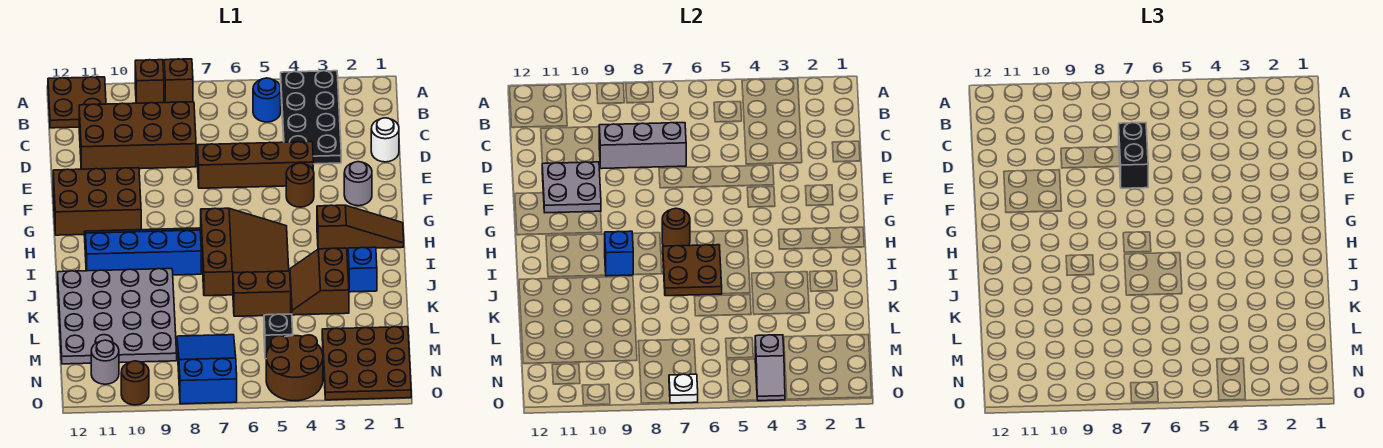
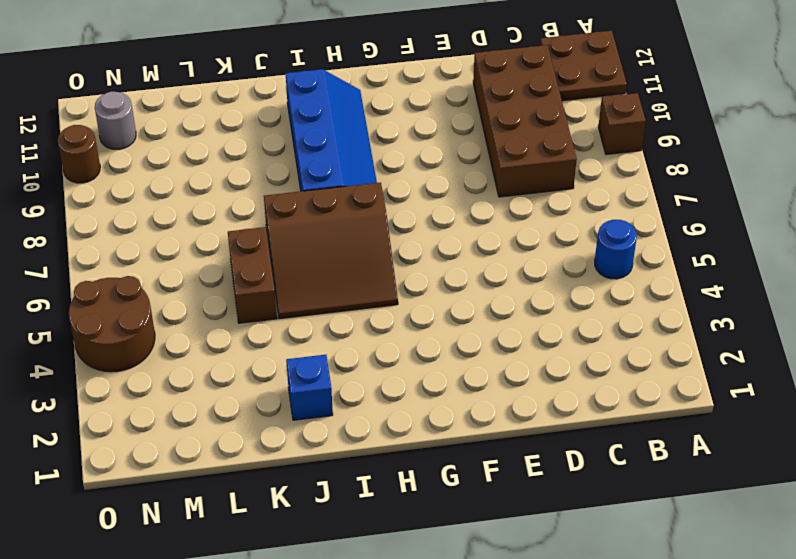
none -> black plate A3:D4 level 1
none -> brown brick A8 level 1
none -> white round brick D1 level 1
none -> brown brick E4:E7 level 1

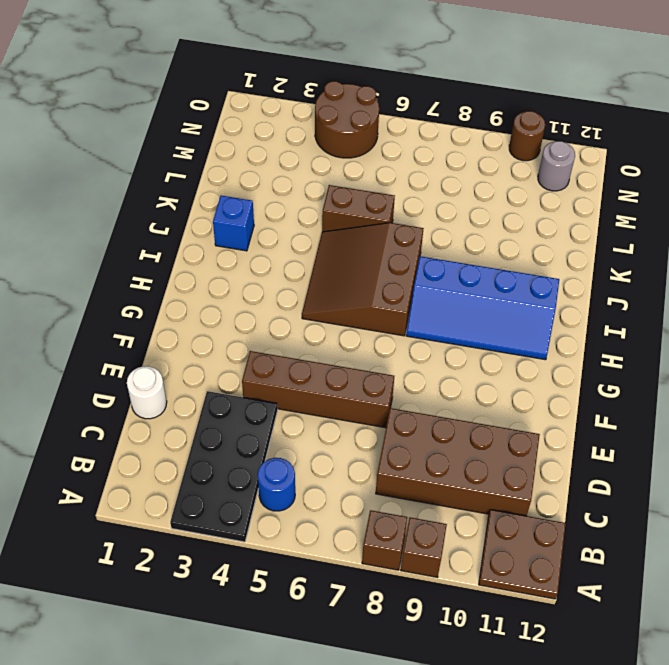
none -> grey round brick F2 level 1
none -> brown round brick F4 level 1
none -> brown brick F10:G12 level 1
none -> brown slope H1:H3 level 1 top 3

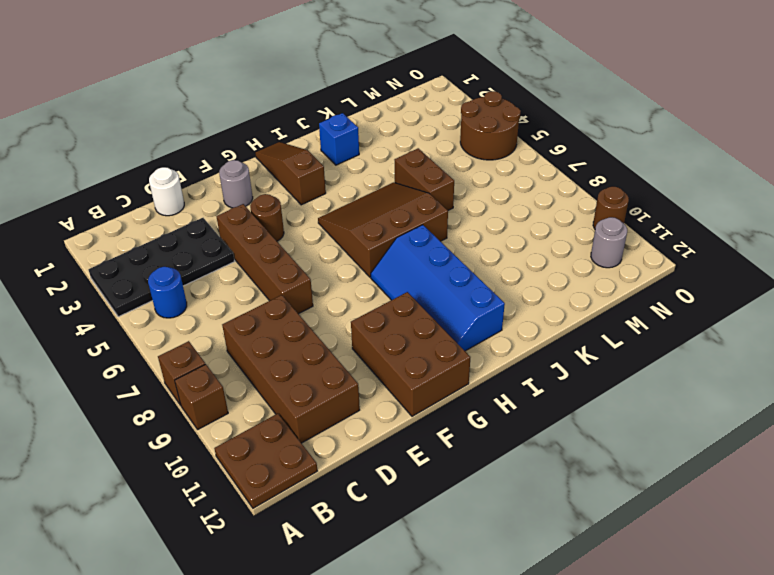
none -> brown slope J3:K4 level 1 top 3
none -> grey plate J9:M12 level 1
none -> brown plate M1:O3 level 1
none -> black brick M5 level 1

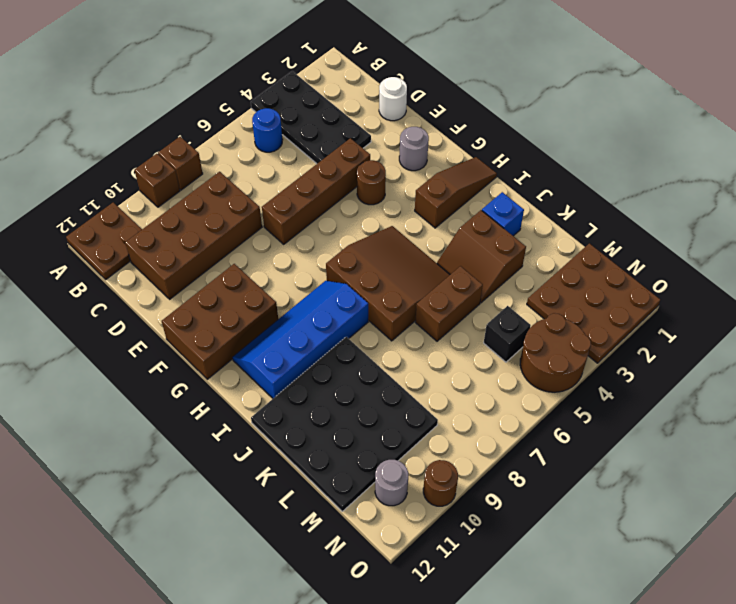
black plate J9:M12 level 1 -> grey plate J9:M12 level 1
none -> blue slope M7:O8 level 1 top O
none -> grey brick D7:D9 level 2
none -> grey plate E10:F11 level 2
none -> brown round brick H7 level 2

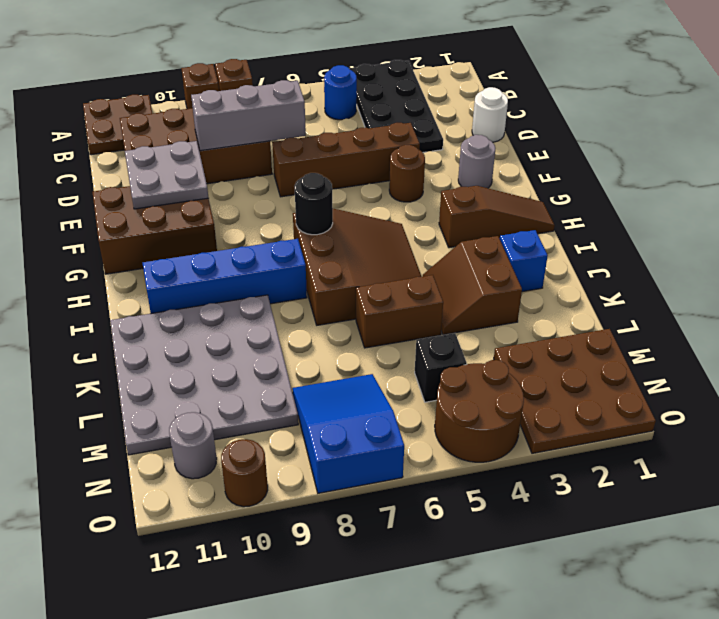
black round brick H7 level 2 -> brown round brick H7 level 2
none -> brown plate I6:J7 level 2
none -> blue brick I9 level 2
none -> grey slope N4:O4 level 2 top N
none -> white plate O7 level 2

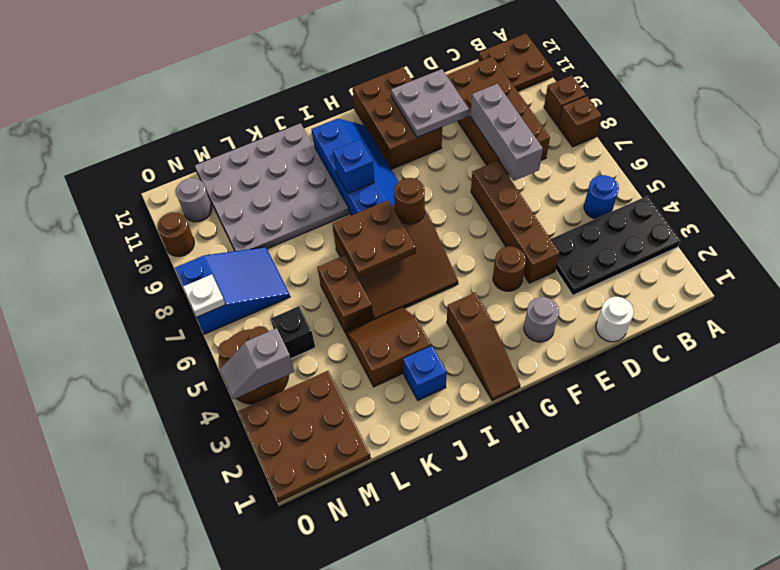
none -> black brick D7:E7 level 3

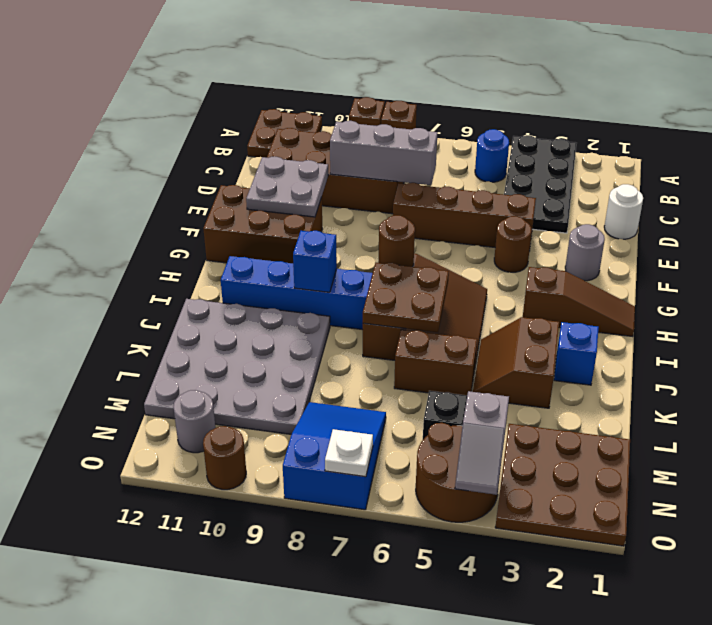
none -> black brick D7:E7 level 3

